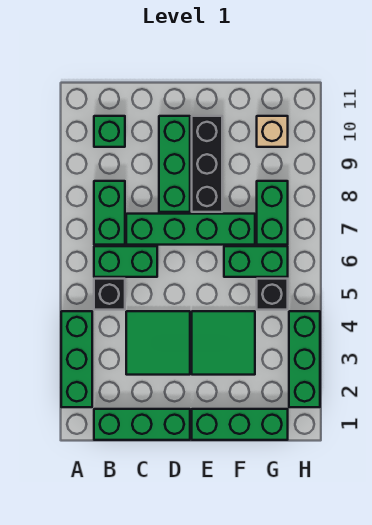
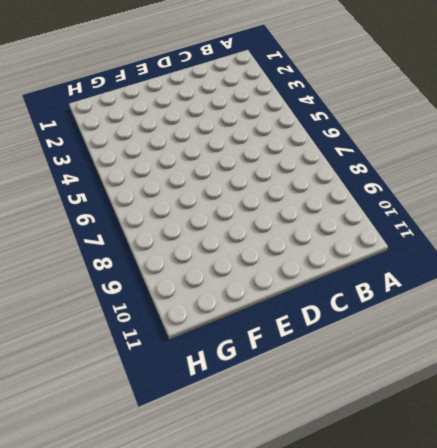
none -> green brick A2:A4 level 1
none -> green brick B1:D1 level 1
none -> black brick B5 level 1

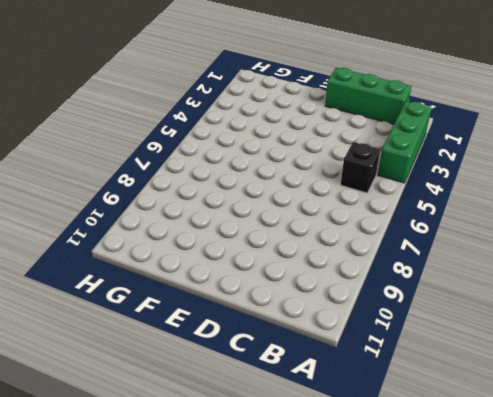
none -> green brick B6:C6 level 1
none -> green brick B7:B8 level 1
none -> green brick B10 level 1

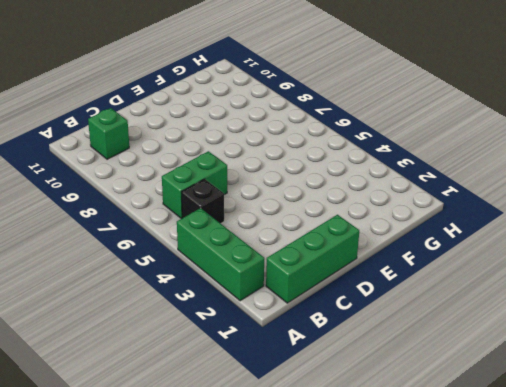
none -> green brick B7:B8 level 1
none -> green tile C3:D4 level 1
none -> green brick C7:F7 level 1

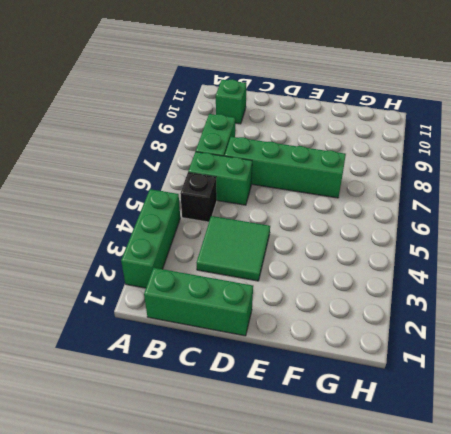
none -> green brick D8:D10 level 1
none -> green brick E1:G1 level 1
none -> green tile E3:F4 level 1

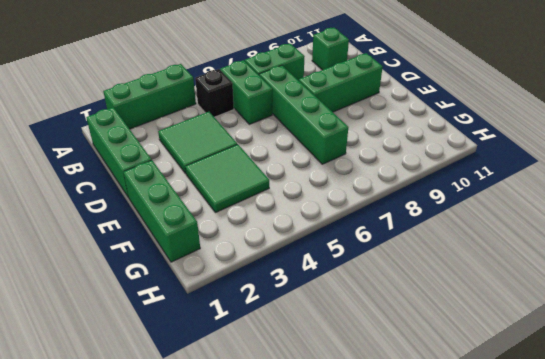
none -> black brick E8:E10 level 1
none -> green brick F6:G6 level 1
none -> black brick G5 level 1

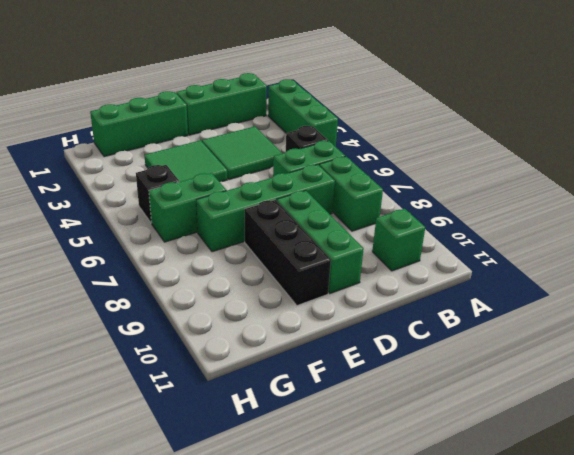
none -> green brick G7:G8 level 1
none -> tan brick G10 level 1
none -> green brick H2:H4 level 1

